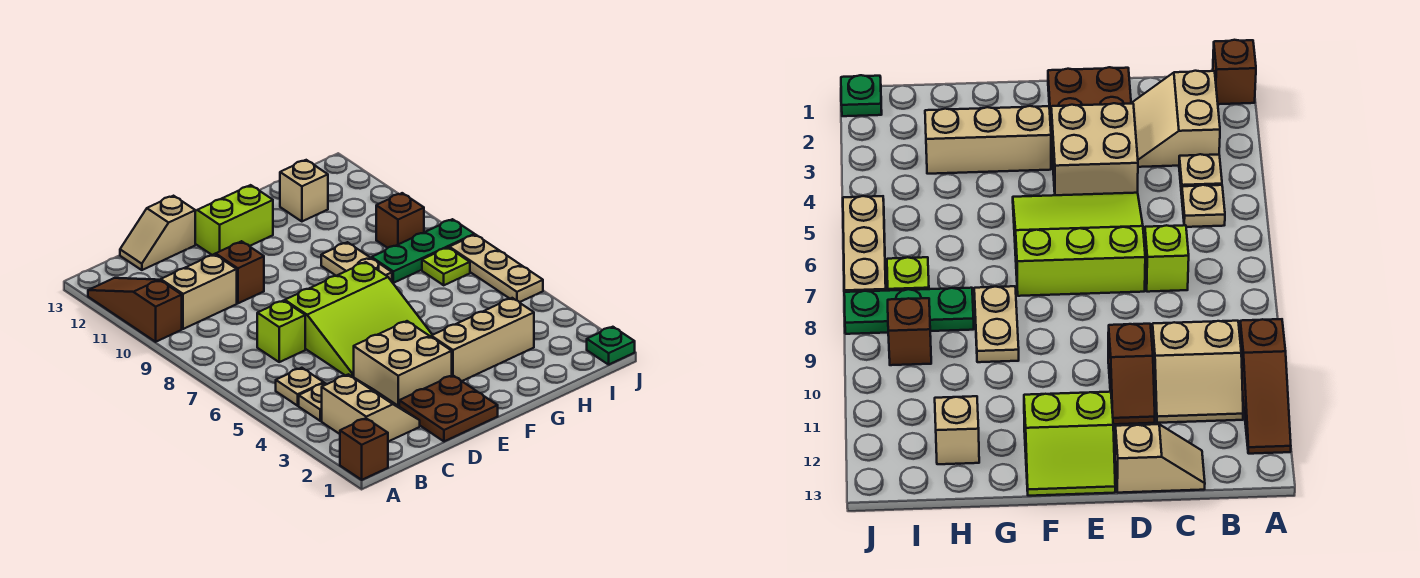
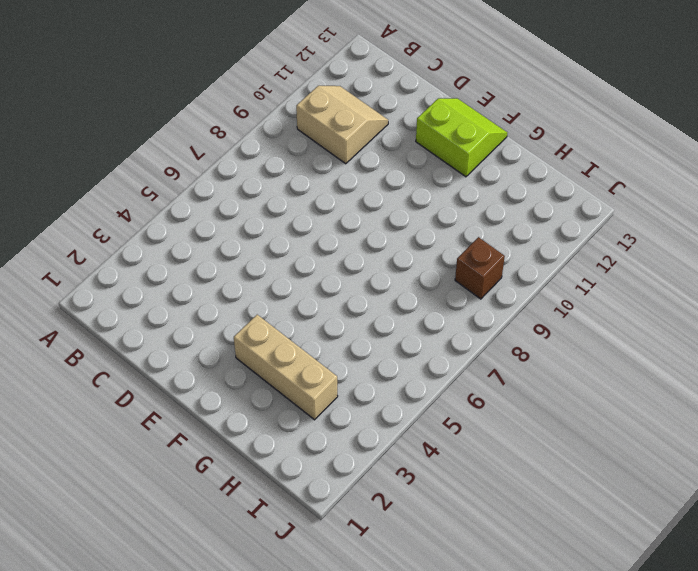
none -> brown brick A1 level 1
none -> brown slope A10:A12 level 1 top 10
none -> tan slope B2:C3 level 1 top B

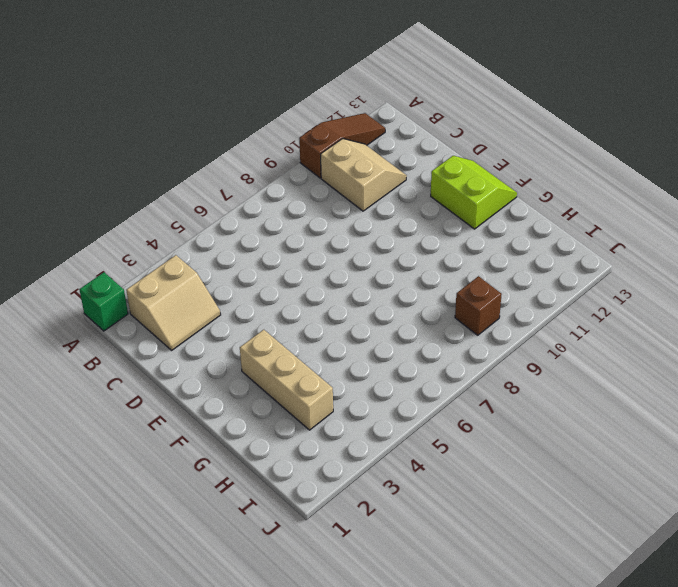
green brick A1 level 1 -> brown brick A1 level 1
none -> tan plate B4 level 1
none -> tan plate B5 level 1
none -> lime brick C7 level 1

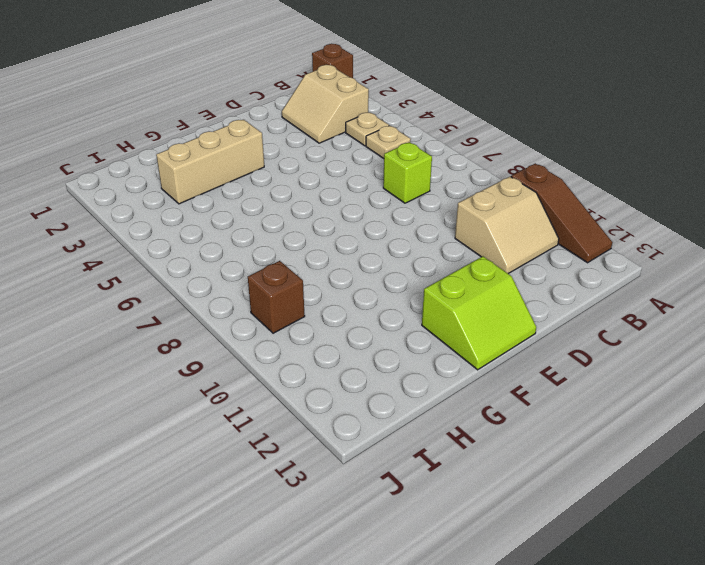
none -> tan slope C13:D13 level 1 top D
none -> brown plate D1:E2 level 1
none -> tan brick D3:E4 level 1

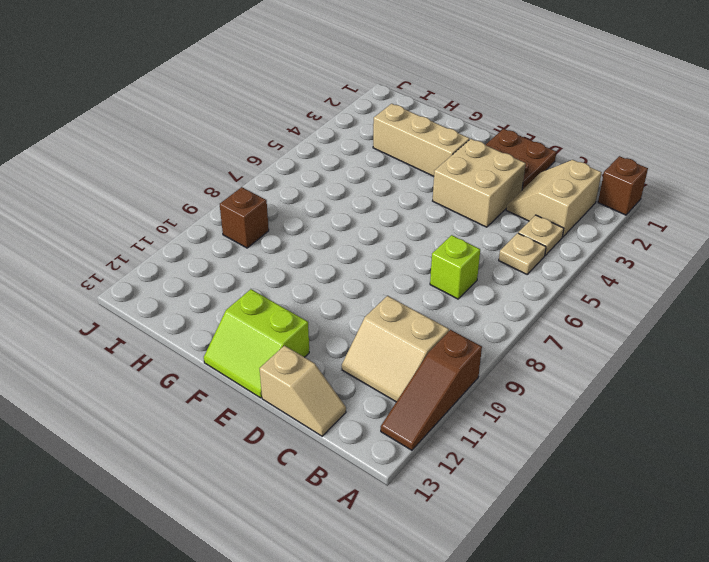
none -> lime slope D5:F7 level 1 top 7
none -> brown slope D10:D11 level 1 top 10
none -> tan plate G8:G9 level 1

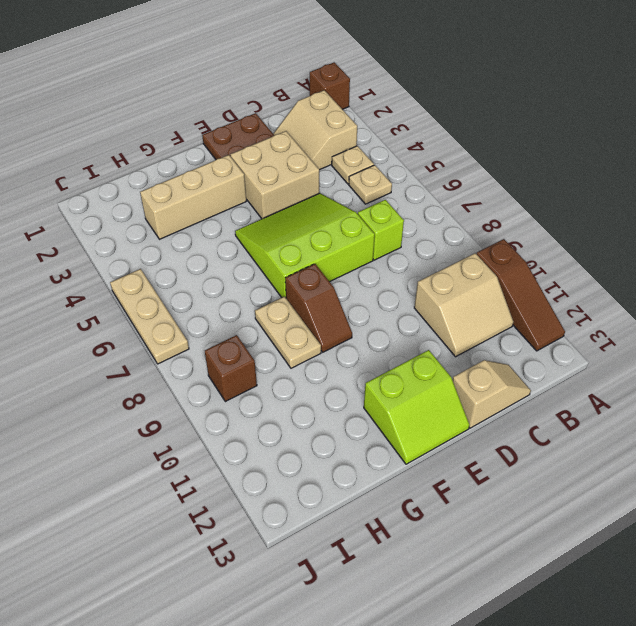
brown slope F8:F9 level 1 top 8 -> brown slope D10:D11 level 1 top 10
none -> green plate H8:J8 level 1
none -> tan brick H12 level 1
none -> lime plate I7 level 1

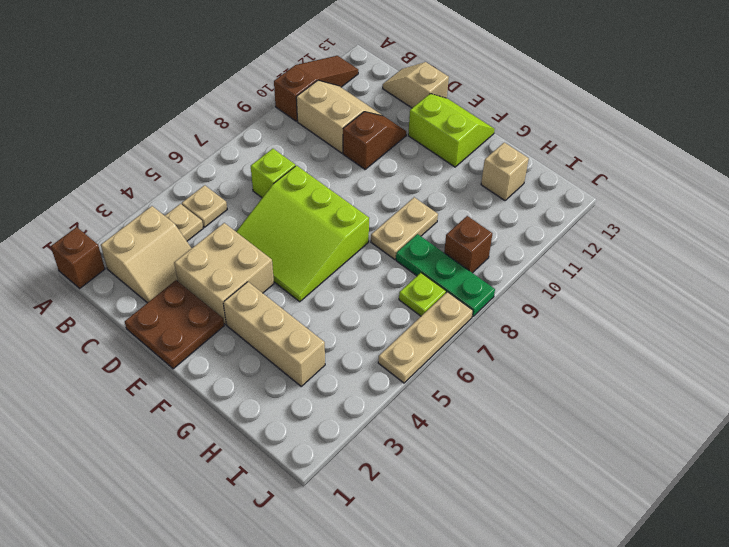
none -> green plate J1 level 1

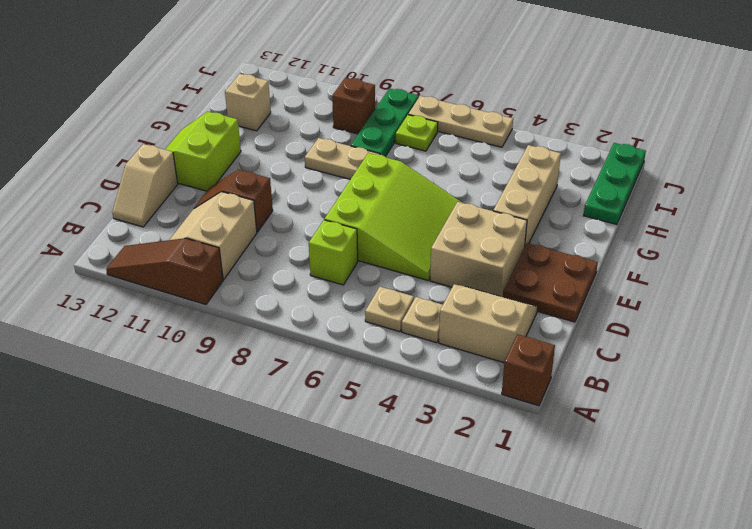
green plate H1:J1 level 1 -> green plate J1 level 1

